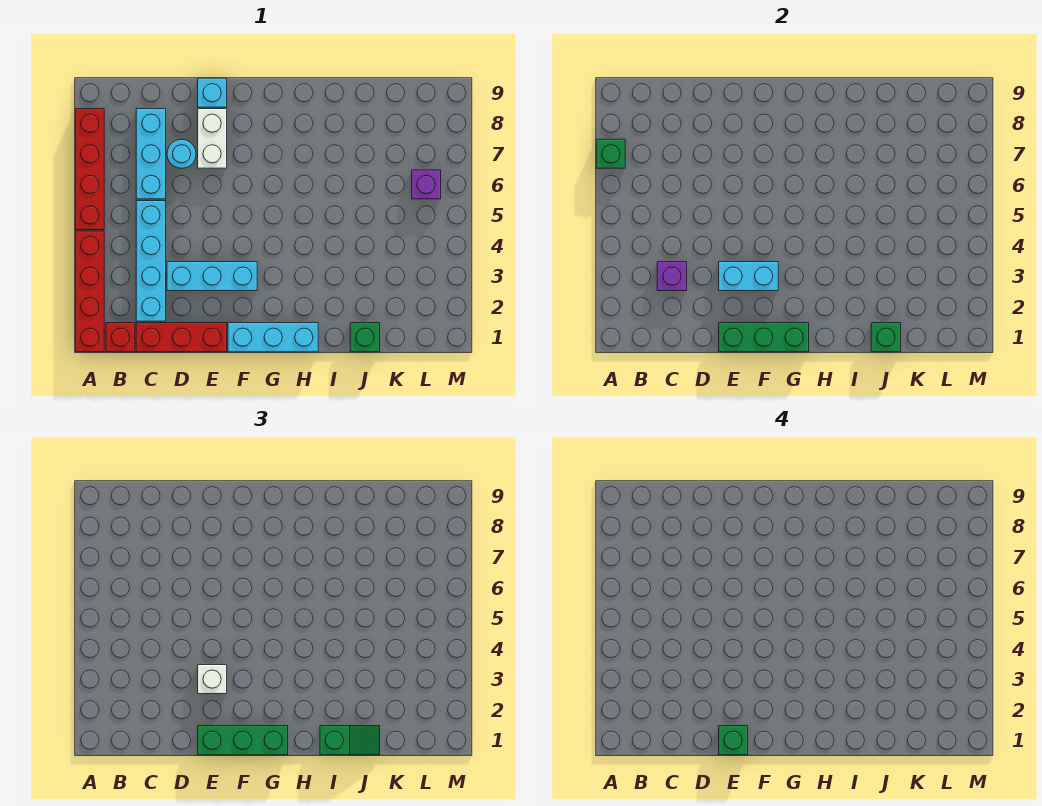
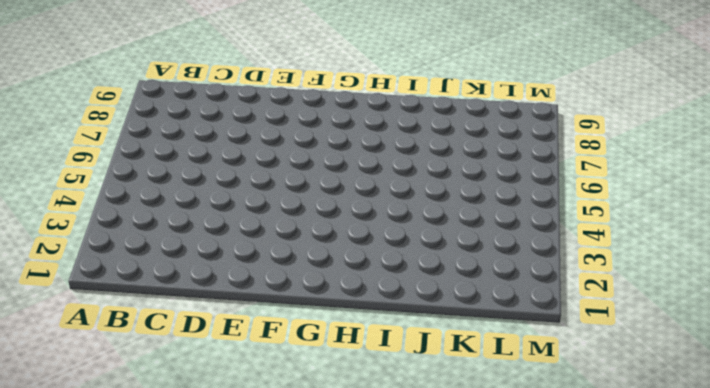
none -> red brick A1:A4 level 1
none -> red brick A5:A8 level 1
none -> red brick B1 level 1

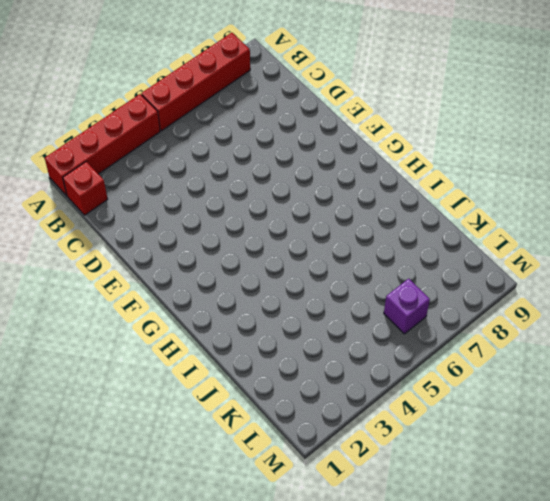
none -> red brick C1:E1 level 1
none -> cyan brick C2:C5 level 1
none -> cyan brick C6:C8 level 1

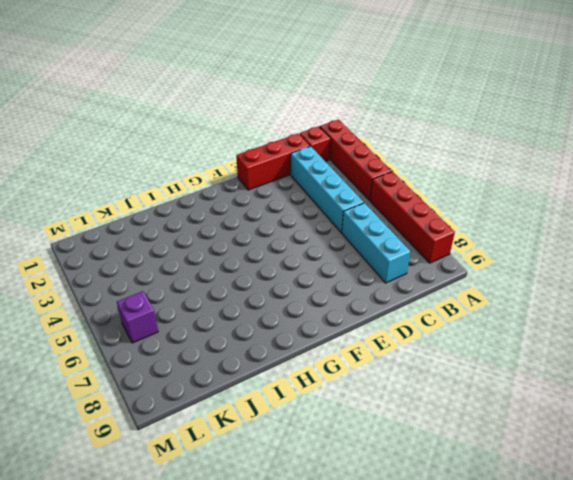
none -> cyan brick D3:F3 level 1
none -> cyan round brick D7 level 1
none -> white brick E7:E8 level 1

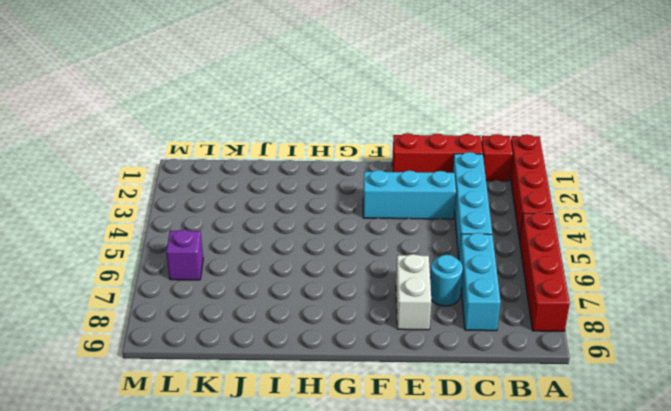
none -> cyan brick E9 level 1
none -> cyan brick F1:H1 level 1
none -> green brick J1 level 1

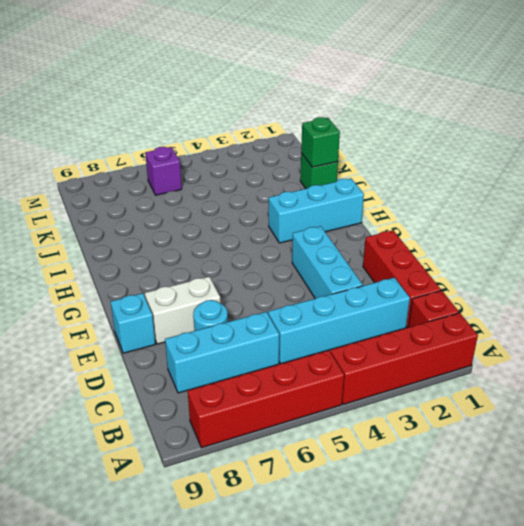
cyan brick H1:H3 level 1 -> cyan brick F1:H1 level 1
none -> green brick A7 level 2
none -> purple brick C3 level 2
none -> green brick E1:G1 level 2

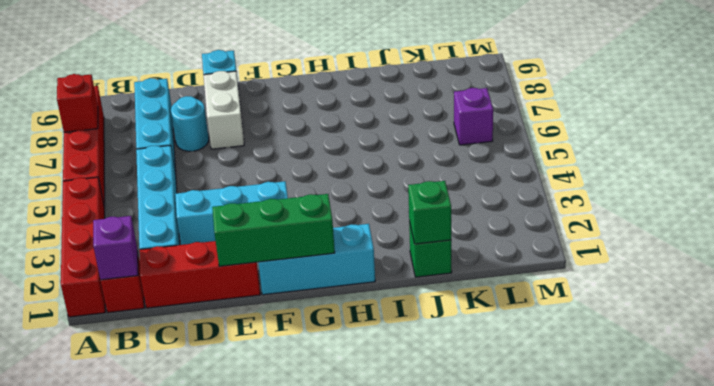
red brick A7 level 2 -> green brick A7 level 2
purple brick B1 level 2 -> purple brick C3 level 2
none -> cyan brick E3:F3 level 2
none -> green brick E1:G1 level 3
none -> white brick E3 level 3

